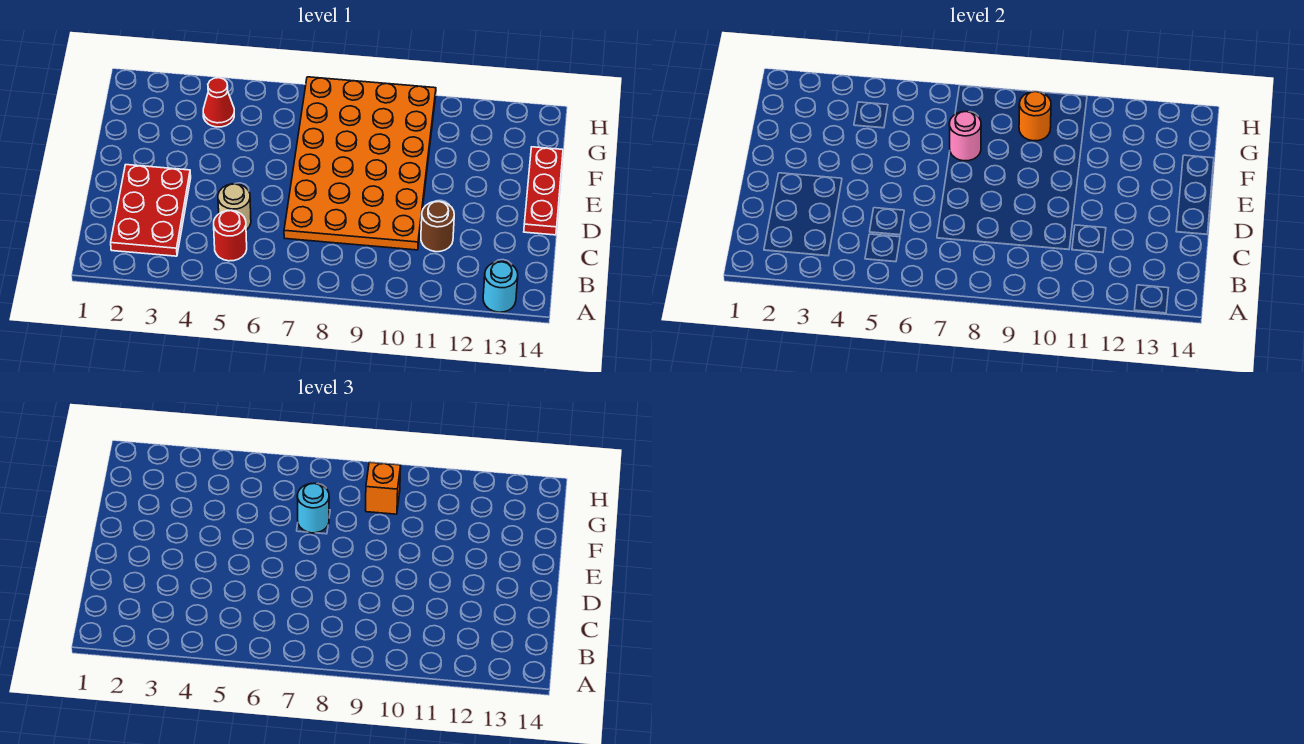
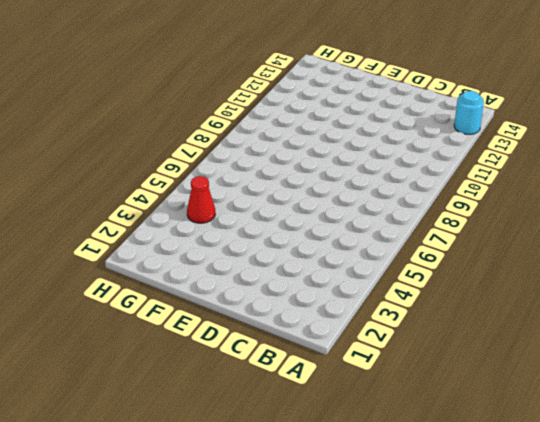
none -> red plate B2:D3 level 1
none -> red round brick B5 level 1
none -> tan round brick C5 level 1

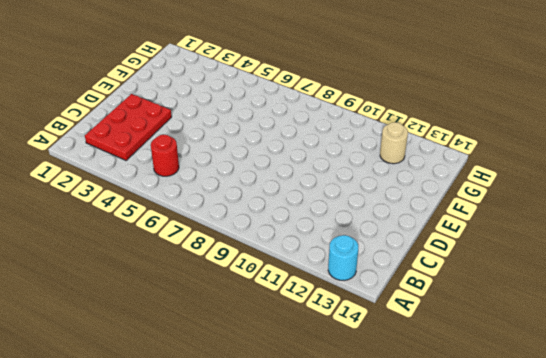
tan round brick G12 level 1 -> tan round brick C5 level 1
none -> orange plate C7:H10 level 1
none -> brown round brick C11 level 1
none -> red plate D14:F14 level 1

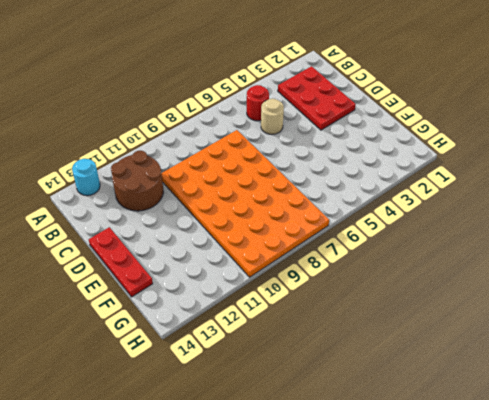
brown round brick B11:C12 level 1 -> brown round brick C11 level 1
none -> red cone G4 level 1
none -> pink round brick F7 level 2
none -> orange round brick G9 level 2

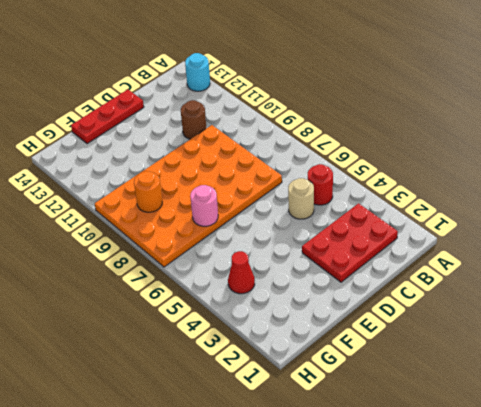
none -> cyan round brick F7 level 3
none -> orange brick G9 level 3

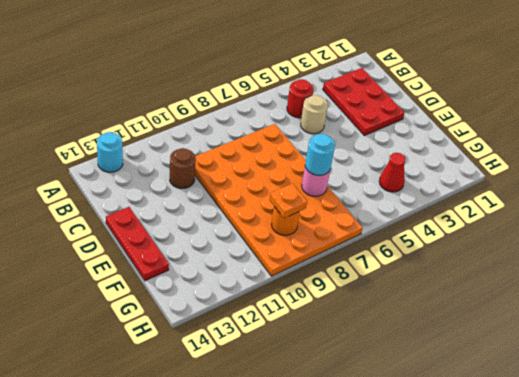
orange plate G9 level 3 -> orange brick G9 level 3

